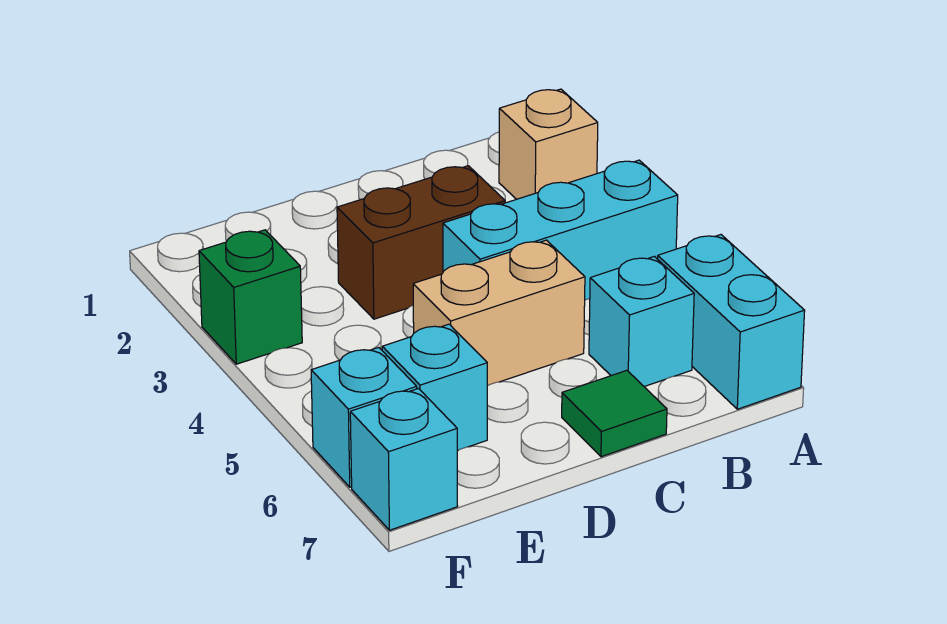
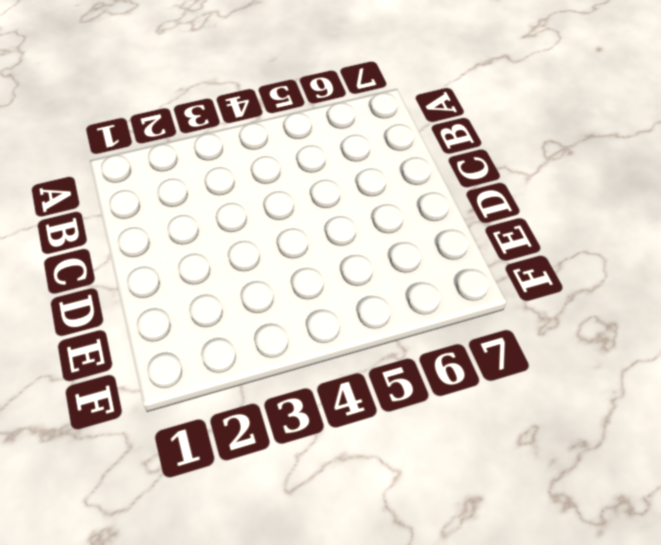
none -> tan brick A2 level 1
none -> cyan brick A4:C4 level 1

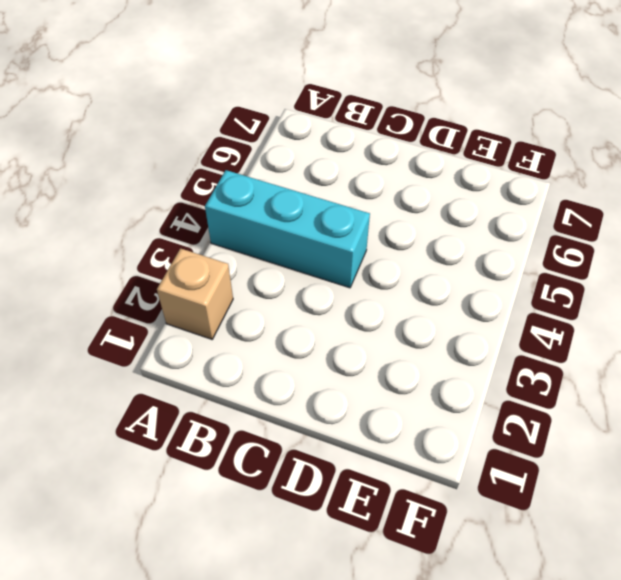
none -> cyan brick A6:A7 level 1
none -> cyan brick B6 level 1

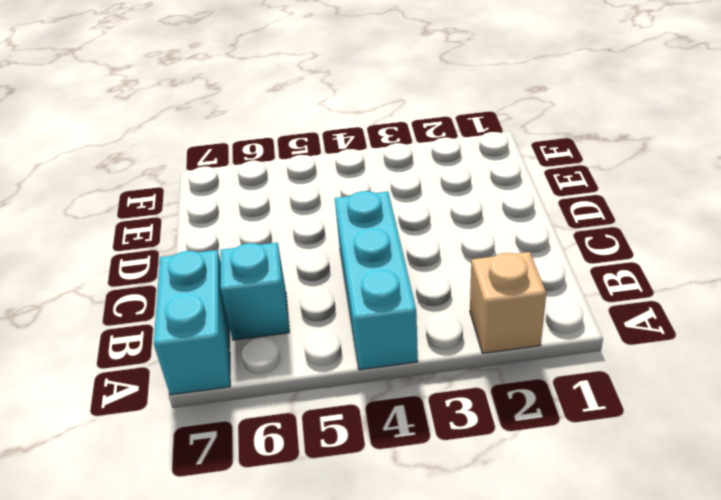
cyan brick A7:B7 level 1 -> cyan brick A6:A7 level 1
none -> brown brick C3:D3 level 1
none -> tan brick C5:D5 level 1

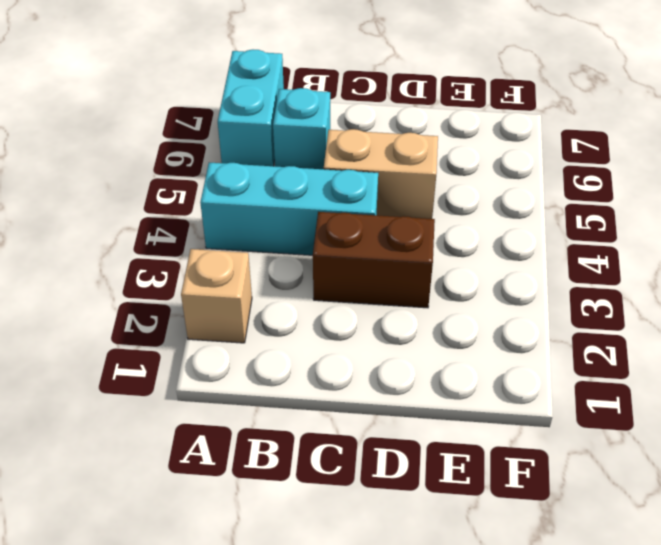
none -> green tile C7 level 1
none -> cyan brick E6 level 1

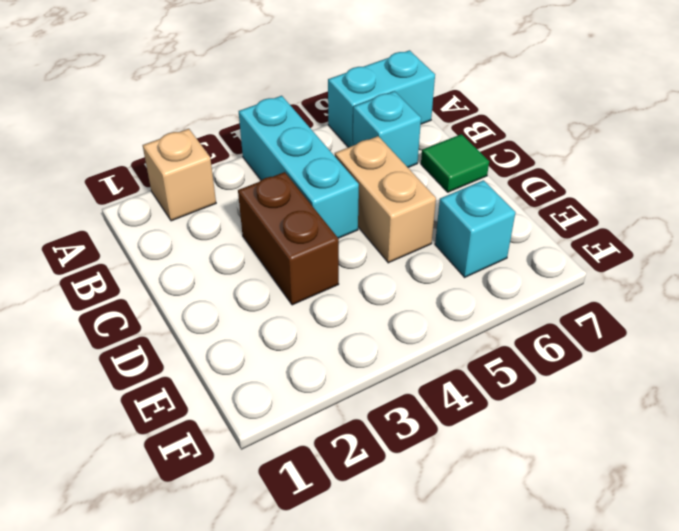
none -> green brick F3 level 1
none -> cyan brick F6 level 1

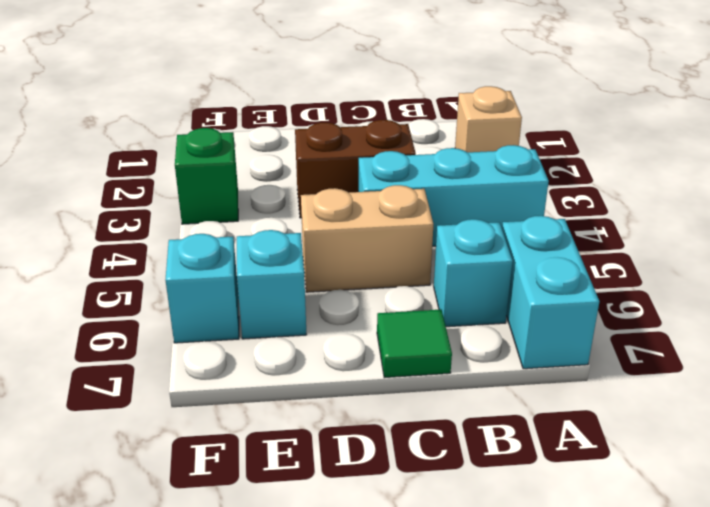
none -> cyan brick F7 level 1

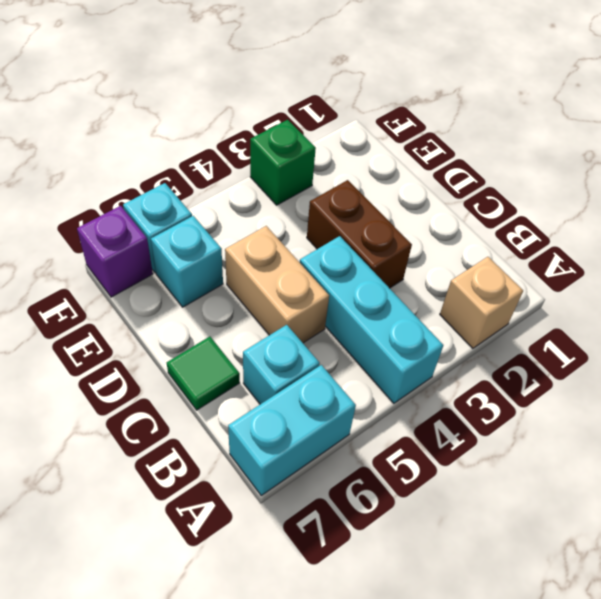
purple brick F7 level 1 -> cyan brick F7 level 1

